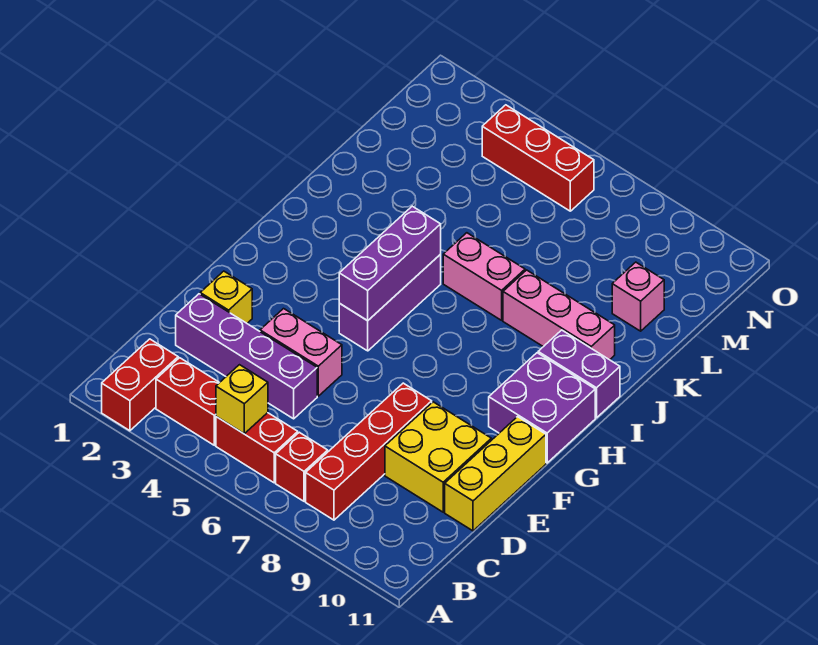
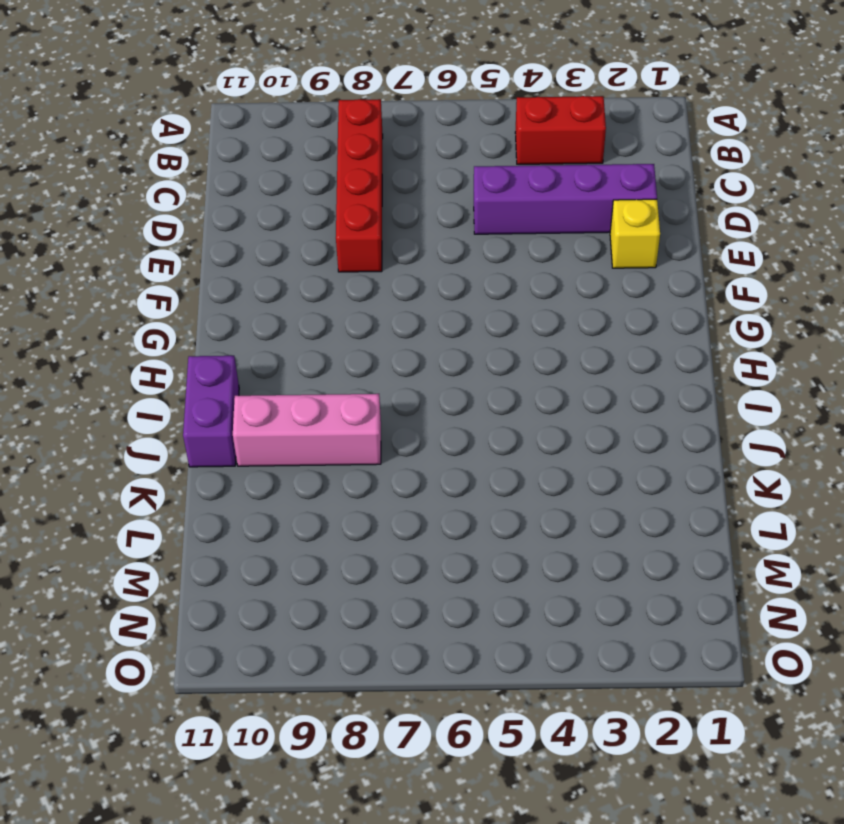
purple brick I11:J11 level 1 -> purple brick I10:I11 level 1
none -> red brick A2:B2 level 1
none -> red brick B5:B6 level 1
none -> red brick B7 level 1

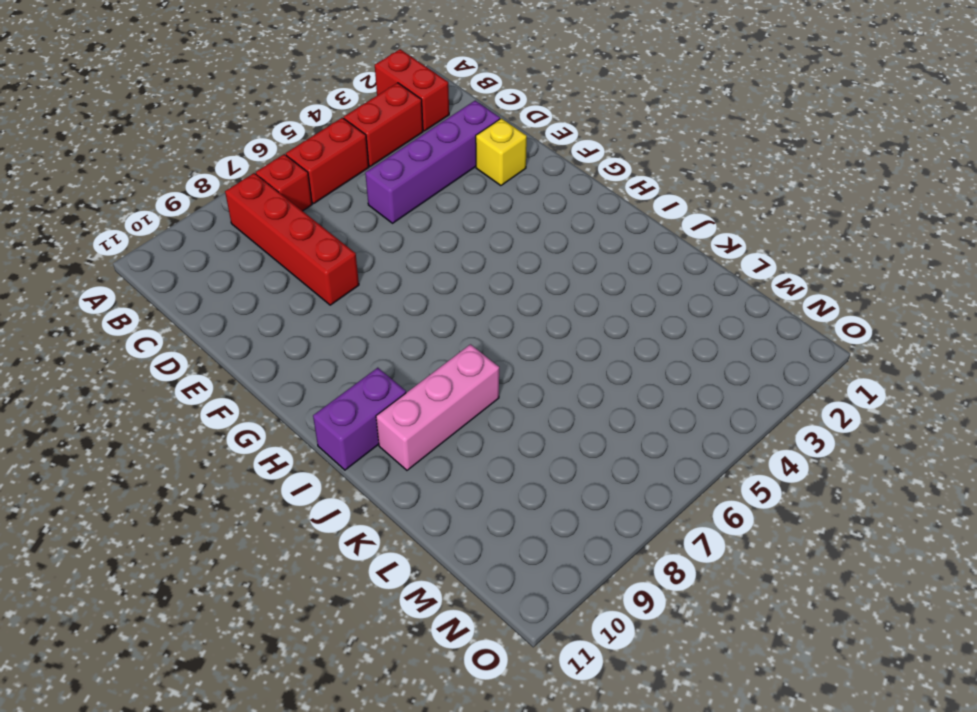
none -> yellow brick D9:E10 level 1
none -> yellow brick D11:F11 level 1
none -> pink brick E4:E5 level 1

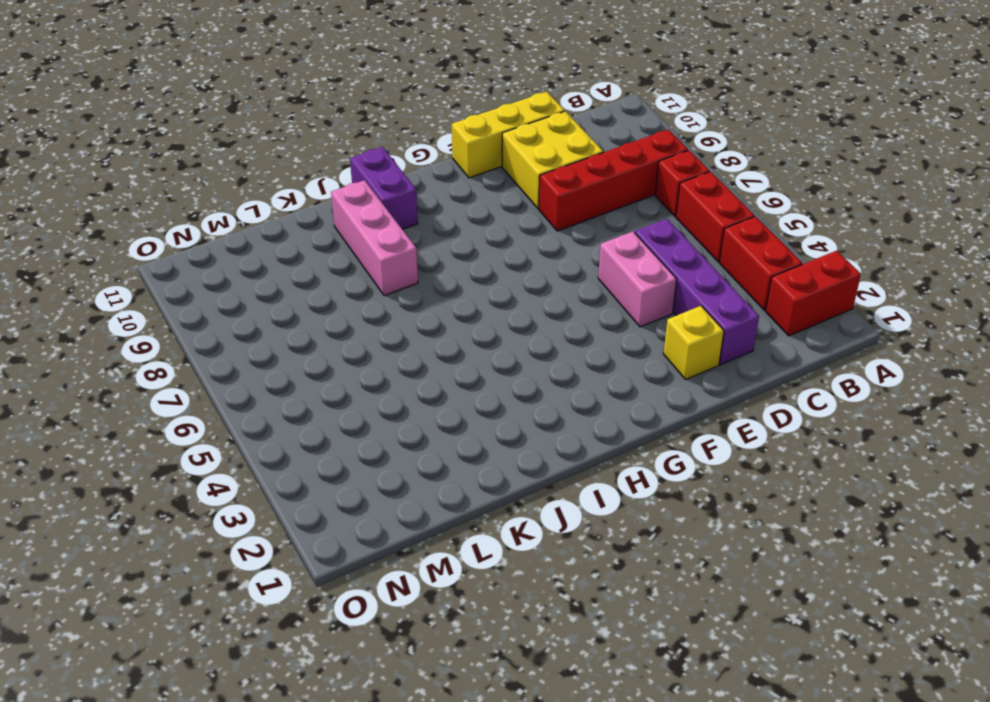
none -> purple brick G5:I5 level 1
none -> purple brick G10:H11 level 1
none -> pink brick J6:J7 level 1

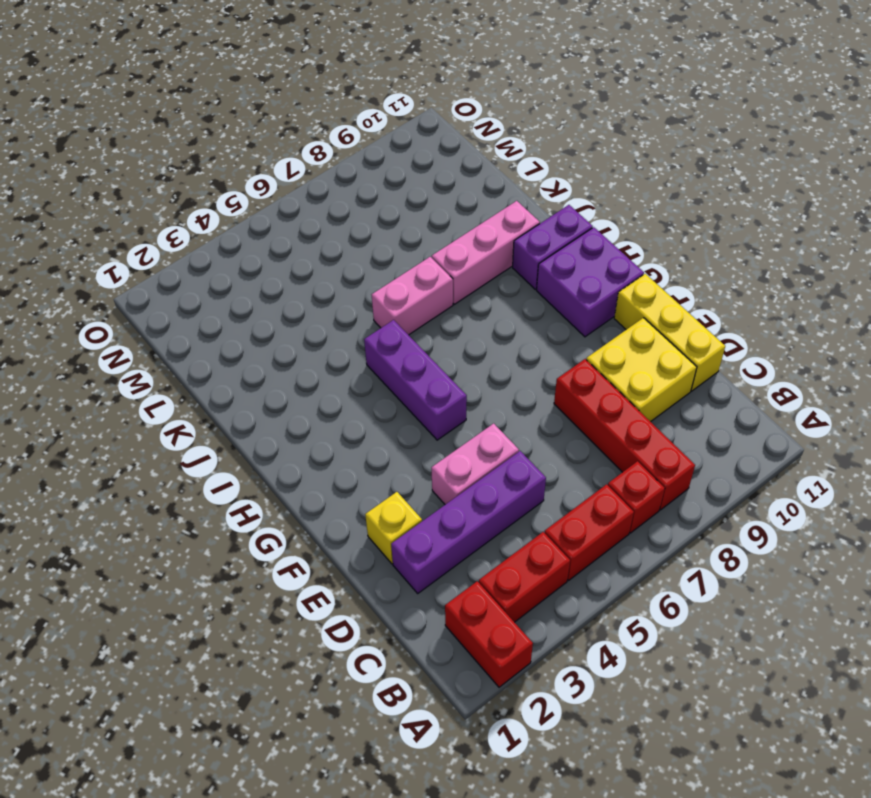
none -> pink brick L10 level 1
none -> red brick N4:N6 level 1
none -> yellow brick B5 level 2

